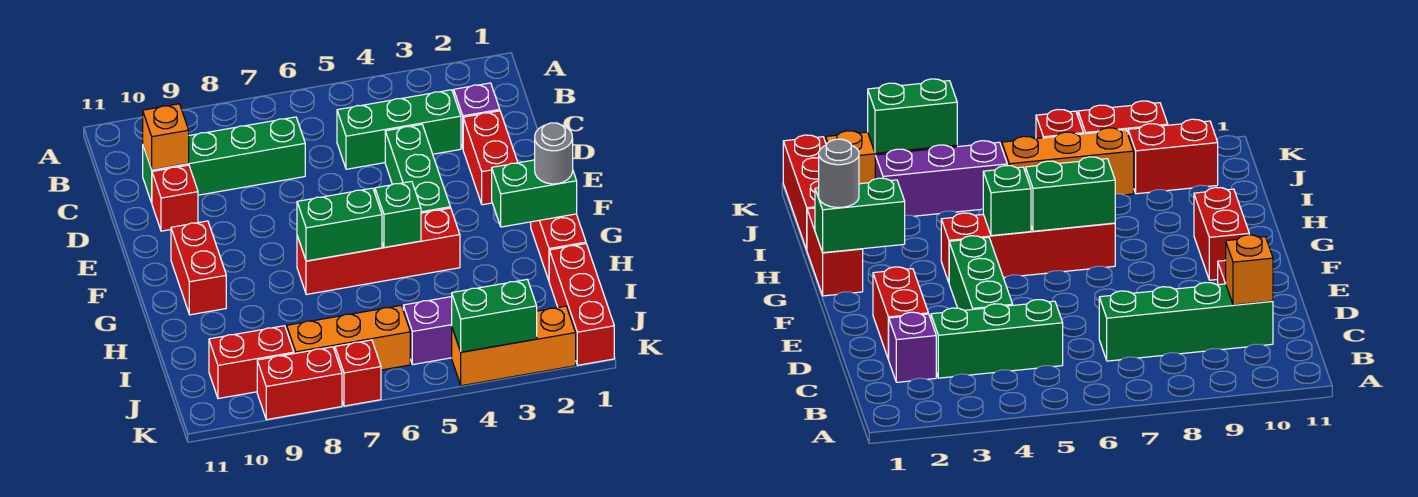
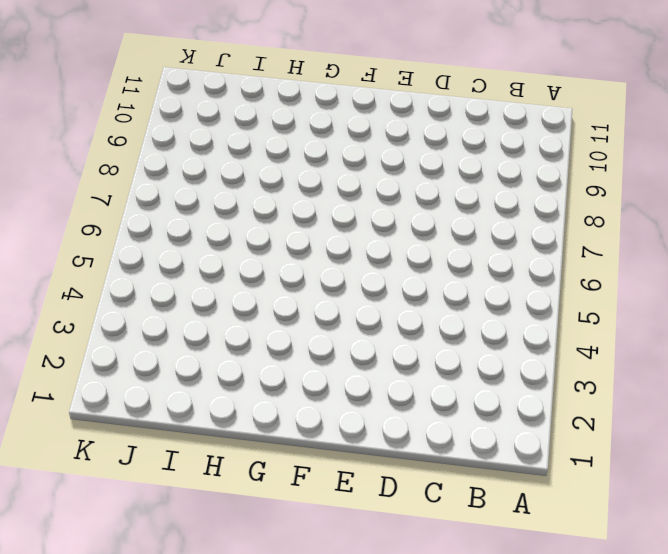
none -> purple brick C2 level 1
none -> green brick C3:C5 level 1
none -> green brick C7:C10 level 1

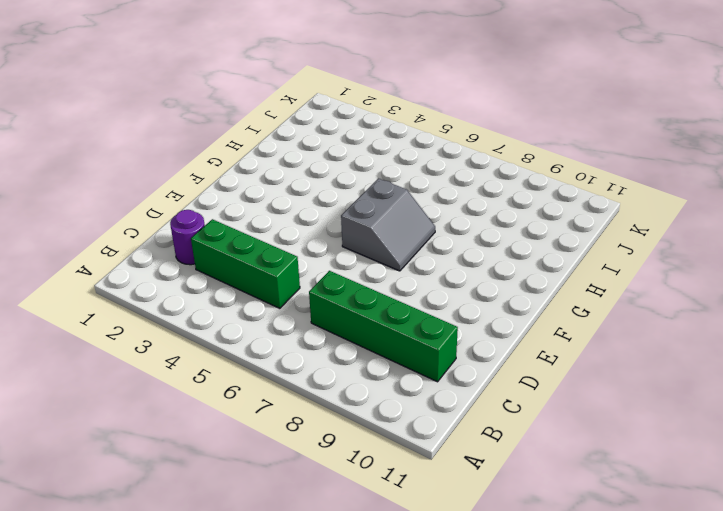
purple round brick C2 level 1 -> purple brick C2 level 1
grey slope F6:G7 level 1 top 6 -> red brick G4:G7 level 1
none -> red brick D2:E2 level 1
none -> green brick D4:F4 level 1
none -> red brick D10 level 1

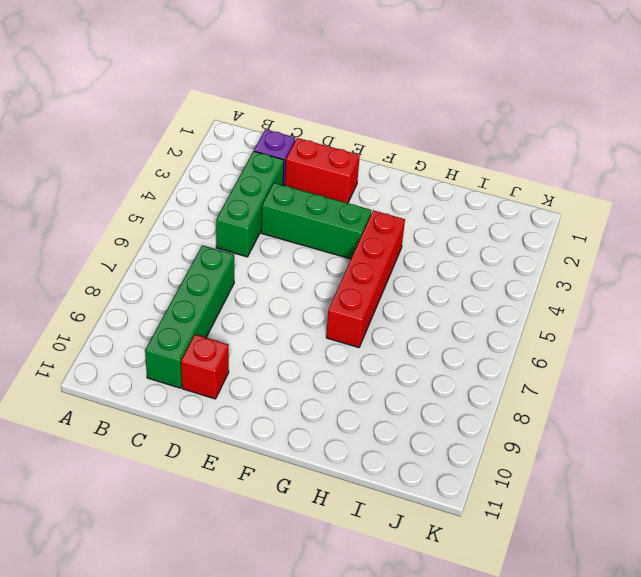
none -> red brick F10:G10 level 1
none -> red brick G1:H1 level 1
none -> red brick I1:K1 level 1

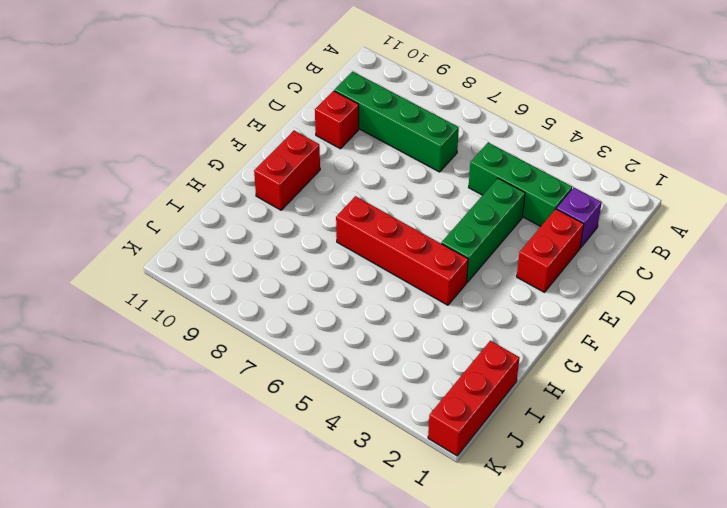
none -> red brick G1:H1 level 1
none -> purple brick J3:J5 level 1
none -> orange brick J6:J8 level 1

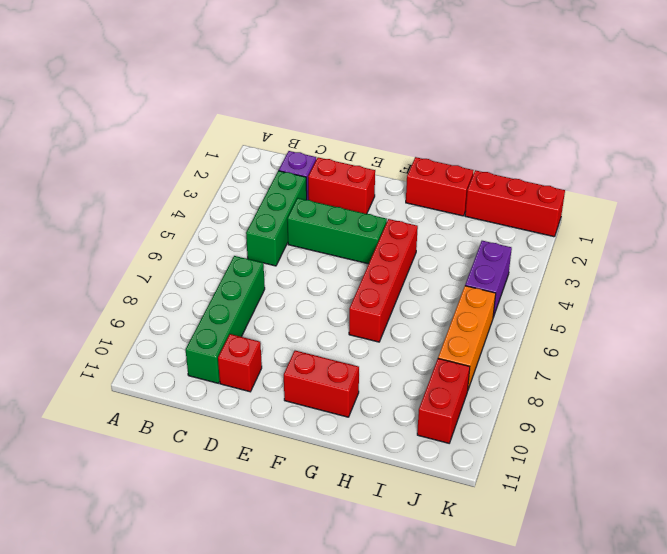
purple brick J4:J5 level 1 -> purple brick J3:J5 level 1
none -> orange brick K2:K4 level 1
none -> red brick K7 level 1
none -> red brick K8:K9 level 1

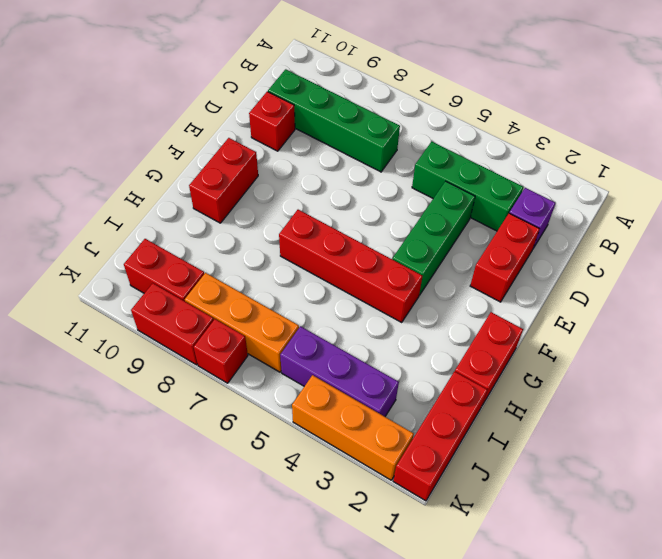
none -> orange brick C10 level 2
none -> green brick G1:G2 level 2
none -> green brick G5 level 2

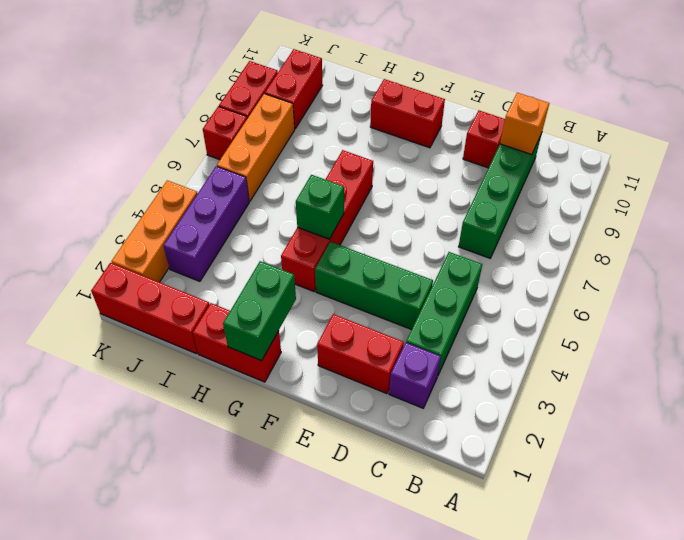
none -> green brick G6:G7 level 2
none -> green brick K3:K4 level 2
none -> grey round brick G1 level 3

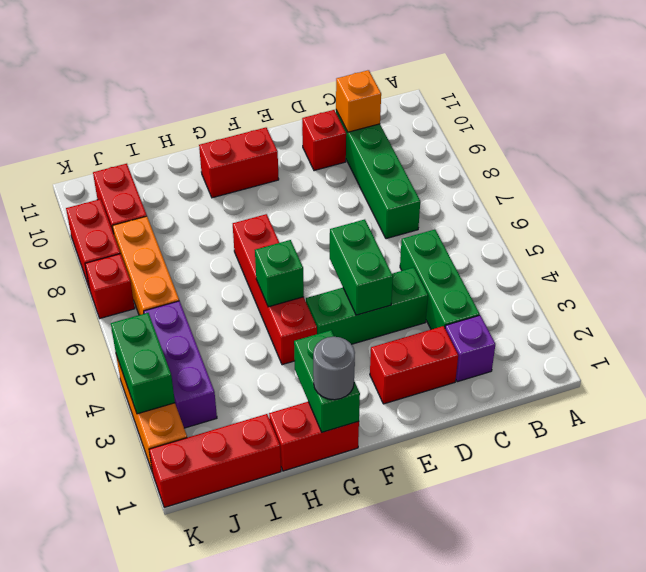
green brick E4:E5 level 2 -> green brick G6:G7 level 2

